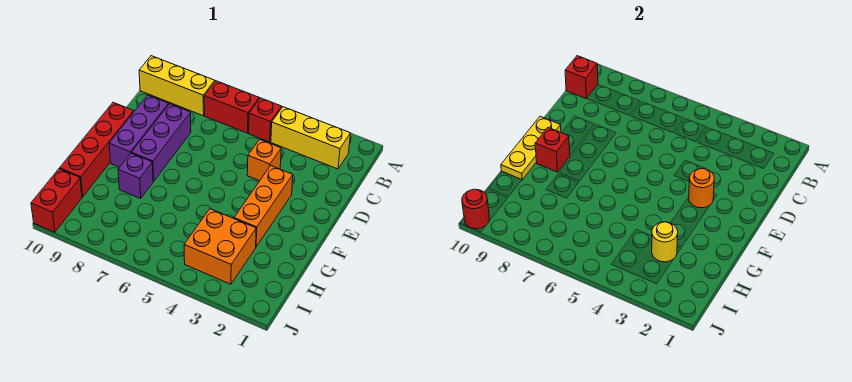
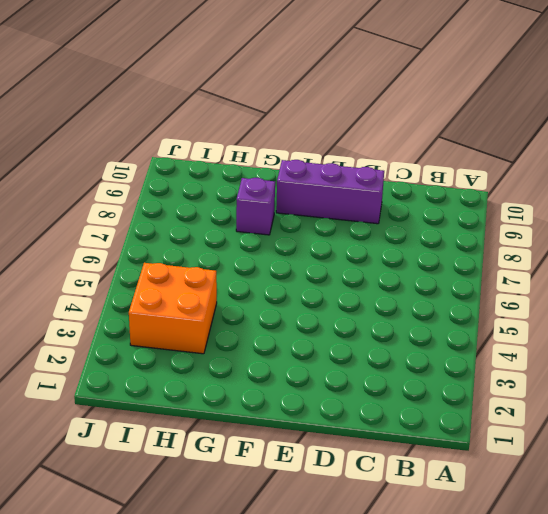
none -> yellow brick B2:B4 level 1
none -> red brick B5 level 1
none -> red brick B6:B7 level 1

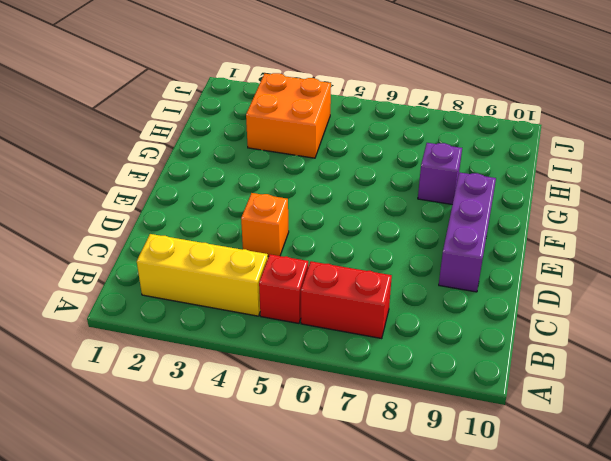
none -> yellow brick B8:B10 level 1
none -> purple brick D8:F8 level 1
none -> orange brick E3:G3 level 1

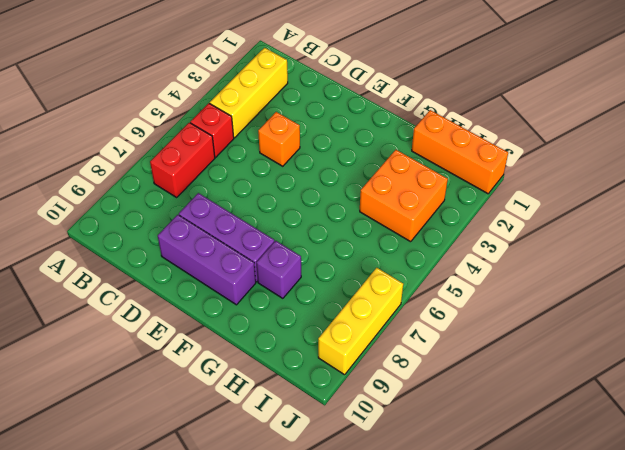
orange brick H1:J1 level 1 -> orange brick E3:G3 level 1
yellow brick J7:J9 level 1 -> yellow brick B8:B10 level 1
none -> red brick E10:H10 level 1
none -> red brick I10:J10 level 1
none -> red brick B10 level 2

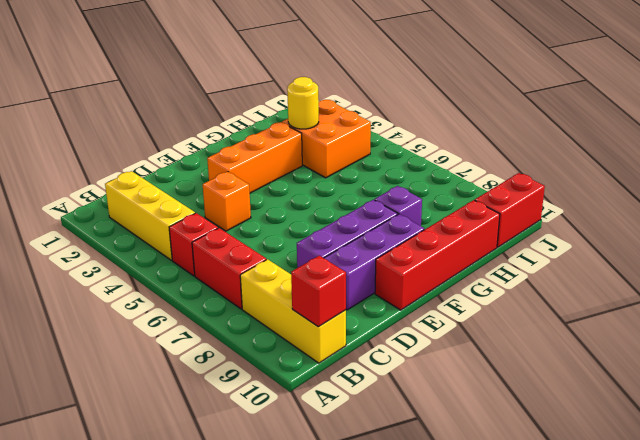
none -> orange round brick E3 level 2
none -> yellow plate E10:G10 level 2
none -> red brick F9 level 2

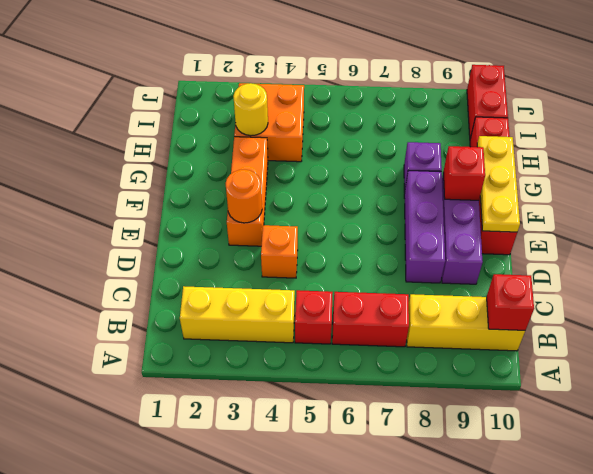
none -> red round brick J10 level 2

